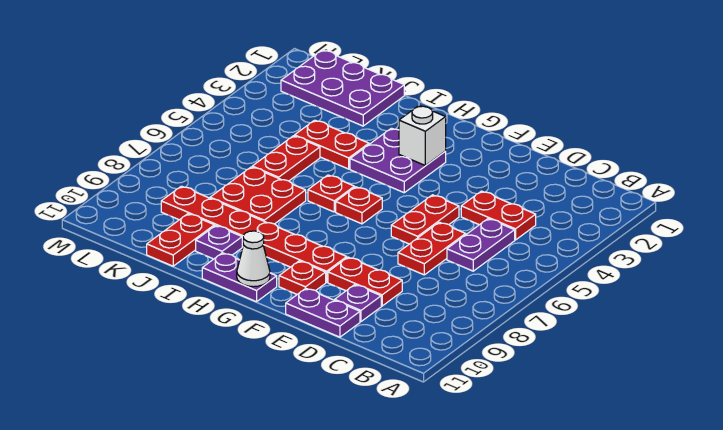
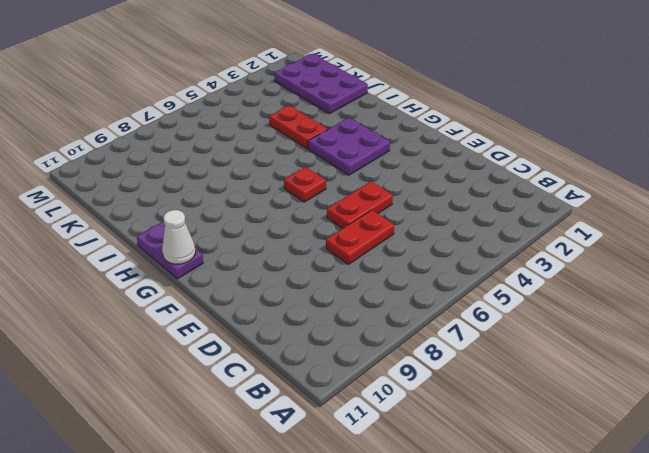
none -> red plate C4:D4 level 1
none -> purple plate C5:C6 level 1
none -> red plate D9:E9 level 1

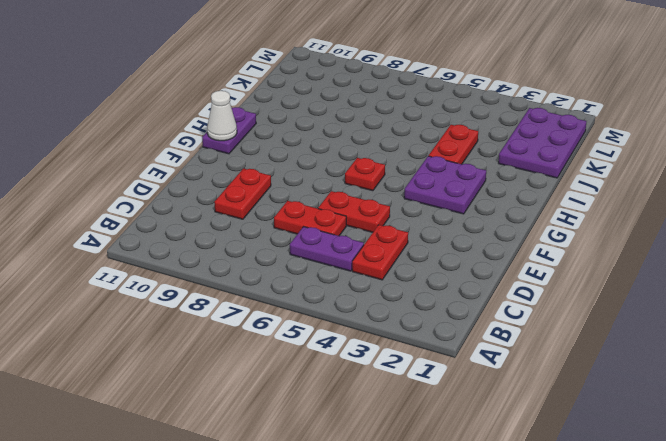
none -> purple plate D10 level 1
none -> purple plate D11:E11 level 1
none -> red plate F9:K9 level 1

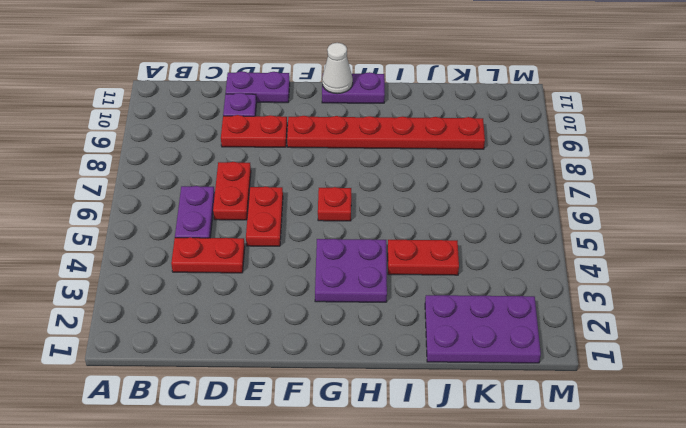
none -> red plate F10 level 1
none -> red plate H6 level 1
none -> red plate I7:J8 level 1

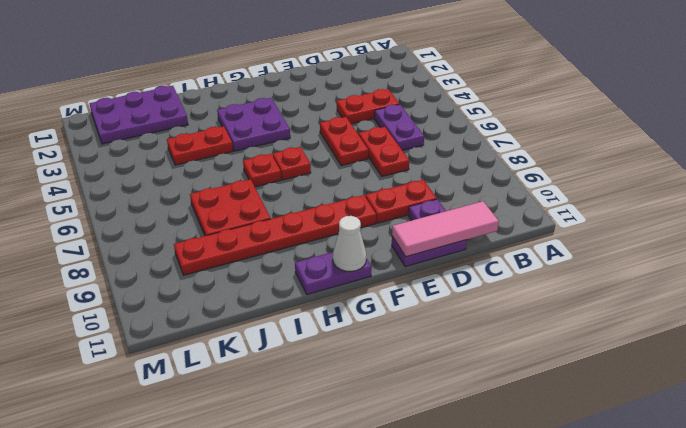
pink tile C11:E11 level 2 -> none
none -> red plate F10 level 1
none -> purple plate I10 level 1
none -> red plate J5:J6 level 1

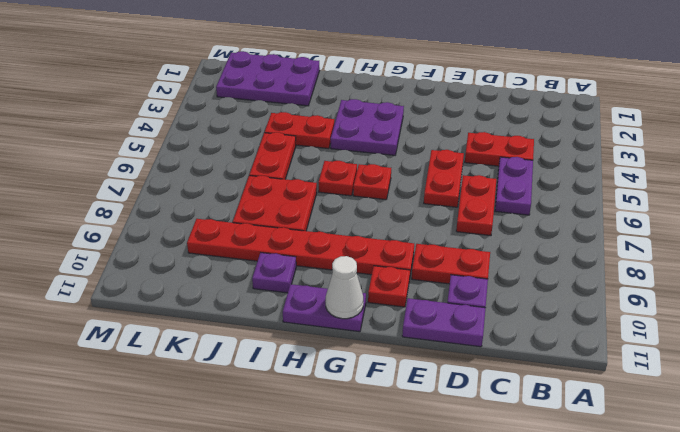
none -> red plate J10:J11 level 1
none -> white brick G3 level 2

